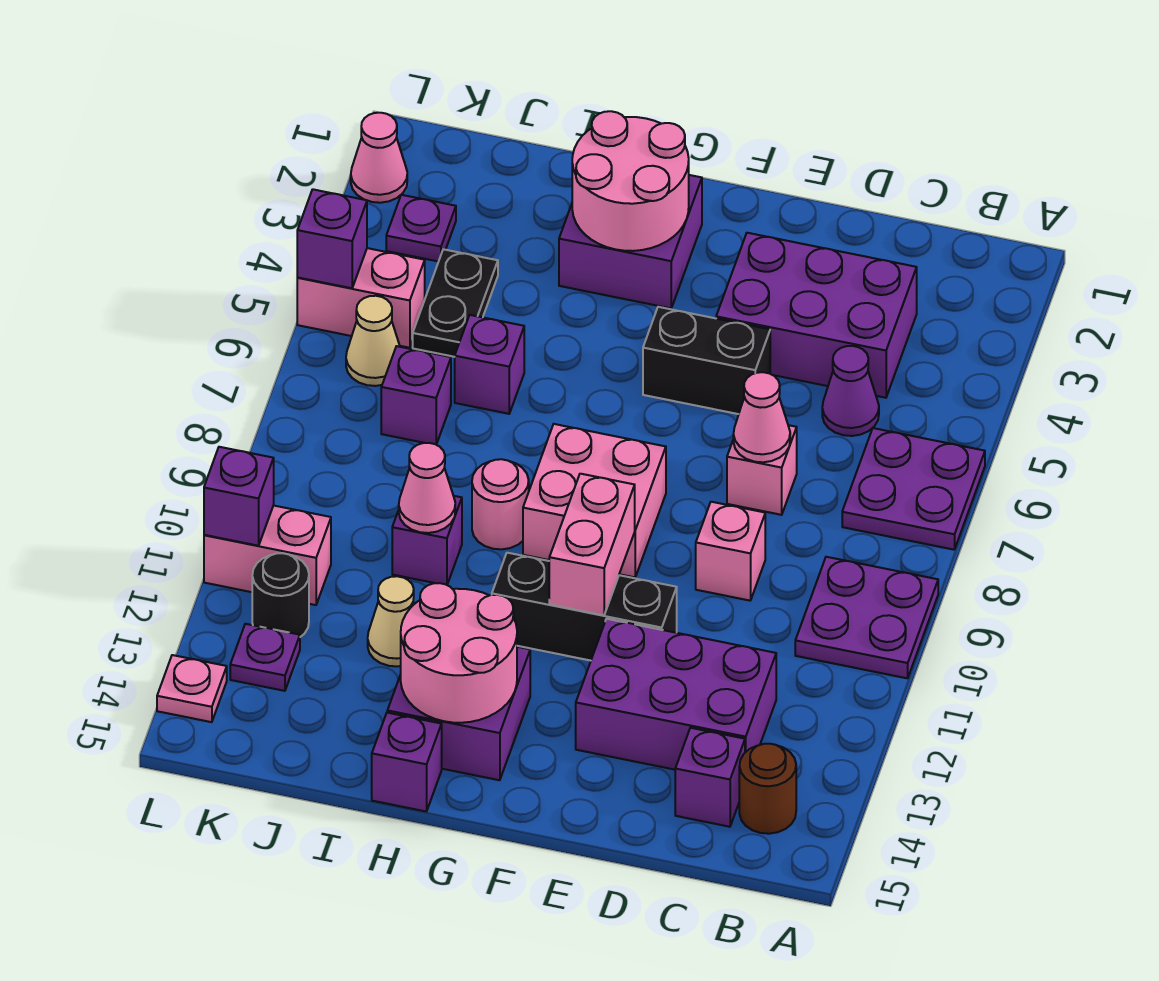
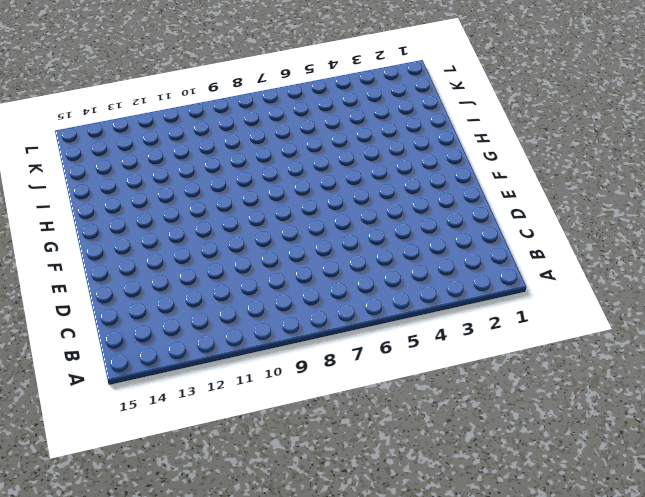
none -> purple plate A6:B7 level 1
none -> purple plate A9:B10 level 1
none -> brown round brick B14 level 1
none -> purple brick C3:E4 level 1

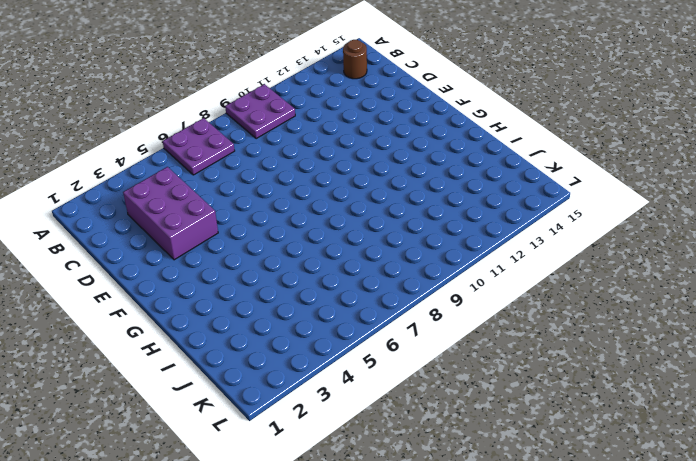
none -> purple cone C5 level 1
none -> purple brick C12:E13 level 1
none -> purple brick C14 level 1
none -> pink brick D7 level 1

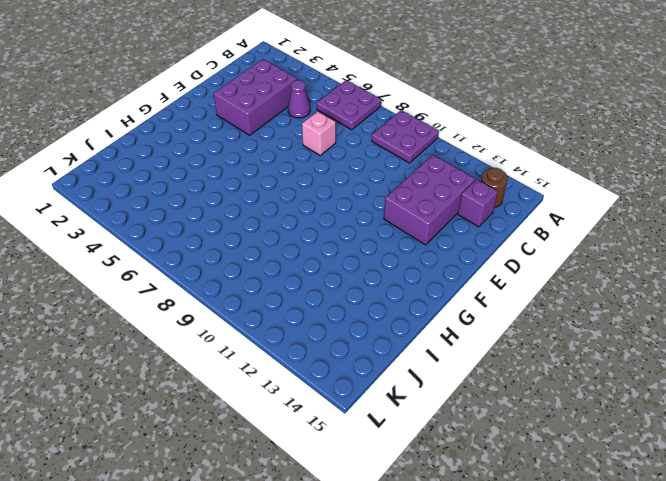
none -> pink brick D9 level 1
none -> black brick E5:F5 level 1
none -> black brick E11:G11 level 1
none -> pink brick F8:G9 level 1

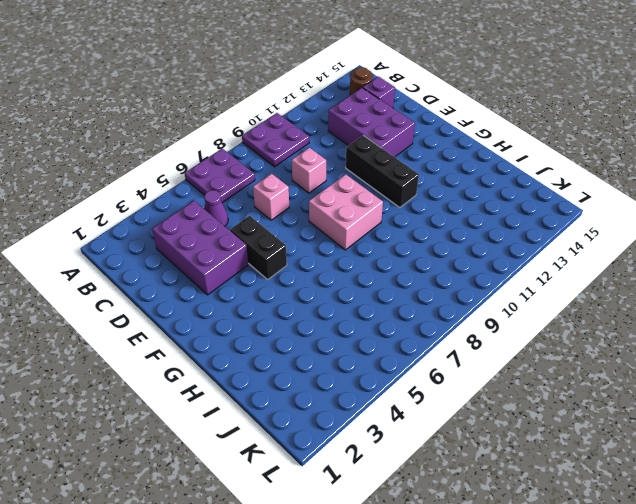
none -> purple brick G2:H3 level 1
none -> purple brick G13:H14 level 1
none -> pink round brick H9 level 1
none -> purple brick H15 level 1

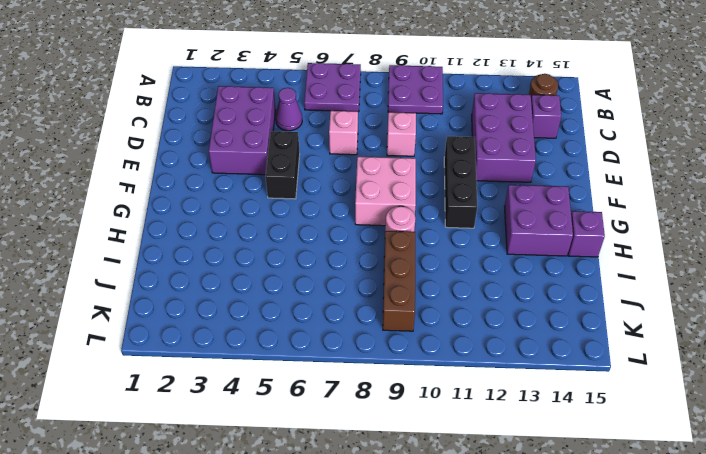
brown brick I9:K9 level 1 -> none
none -> purple brick G2:H3 level 1
none -> purple brick I6 level 1
none -> purple brick I10 level 1
none -> tan cone I12 level 1

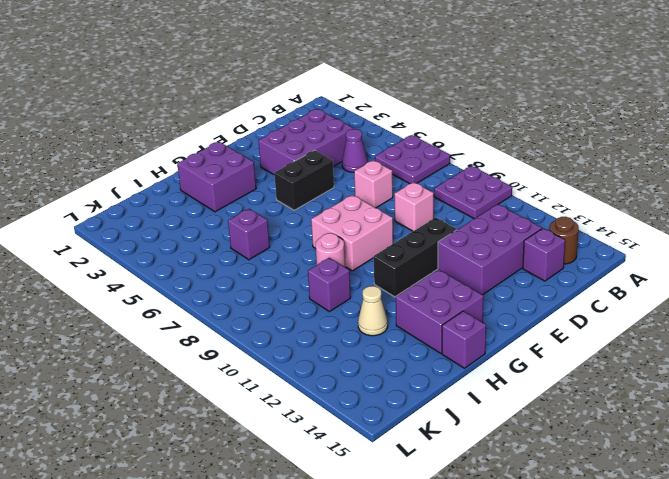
none -> black plate J4:J5 level 1
none -> purple brick J7 level 1
none -> purple plate K3 level 1
none -> pink brick K5:L5 level 1

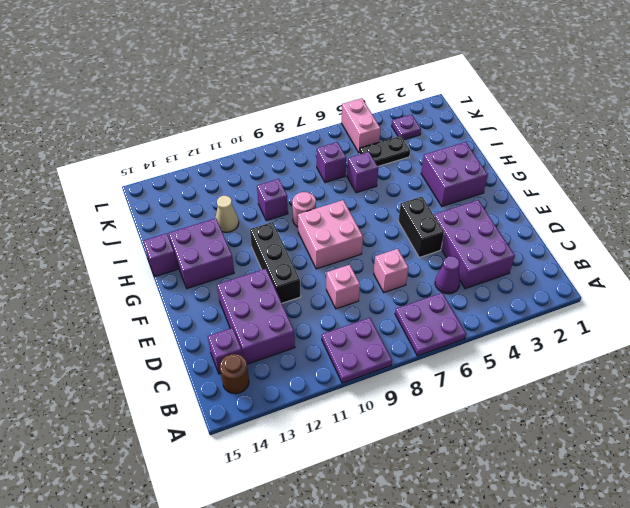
none -> tan cone K6 level 1
none -> pink brick K11:L11 level 1
none -> black round brick K12 level 1
none -> purple plate K13 level 1

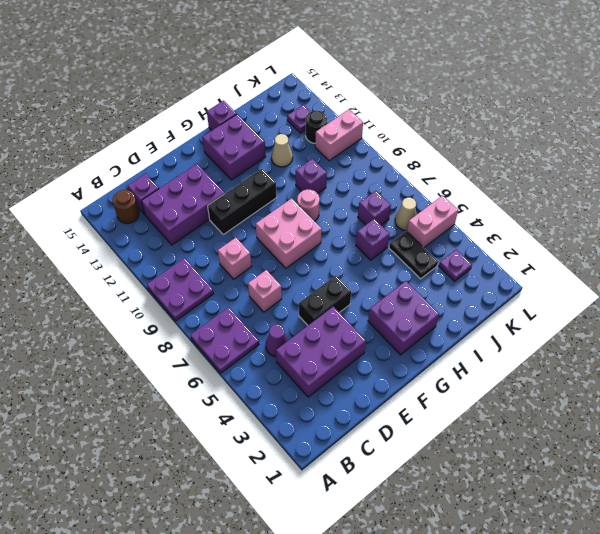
none -> pink cone L2 level 1
none -> pink plate L14 level 1
none -> pink cone D7 level 2
none -> pink brick F10:F11 level 2

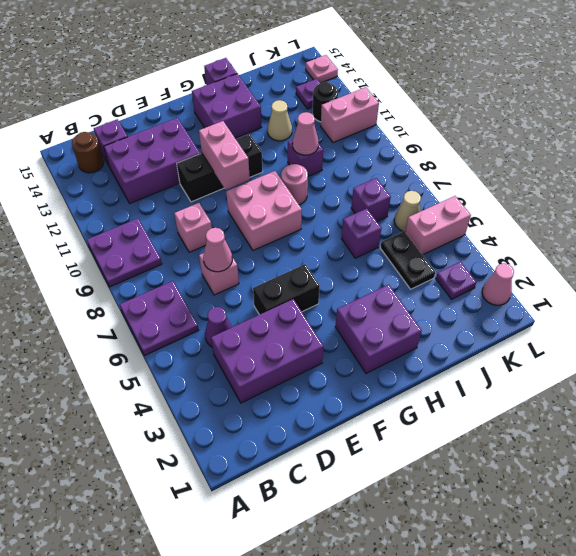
none -> pink round brick G2:H3 level 2
none -> pink round brick G13:H14 level 2
none -> purple brick L5 level 2
none -> purple brick L11 level 2

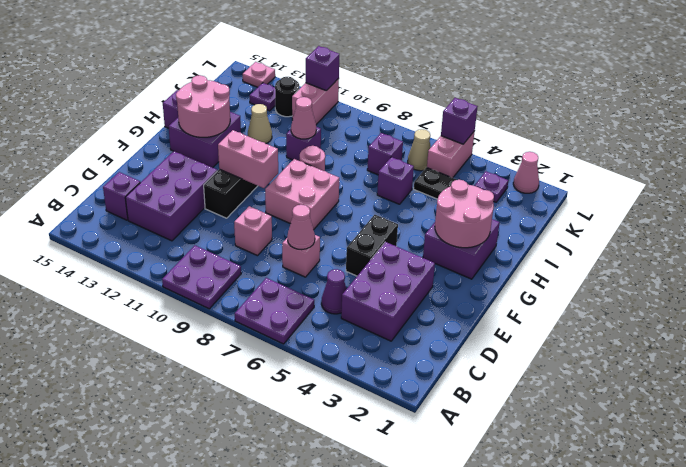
none -> brown round brick B14 level 1

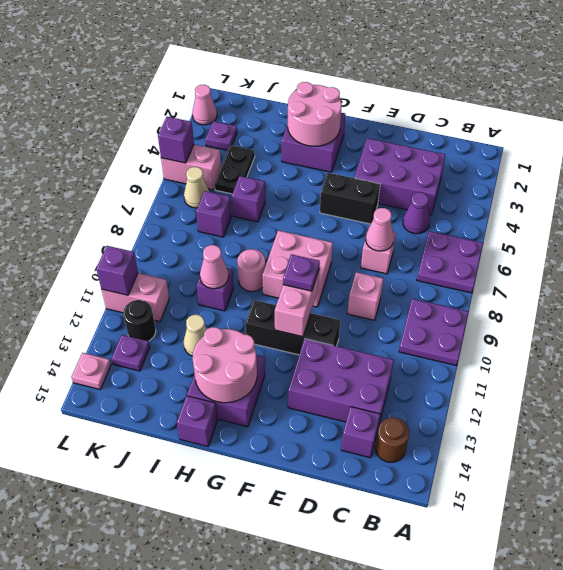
purple plate F10 level 3 -> none

